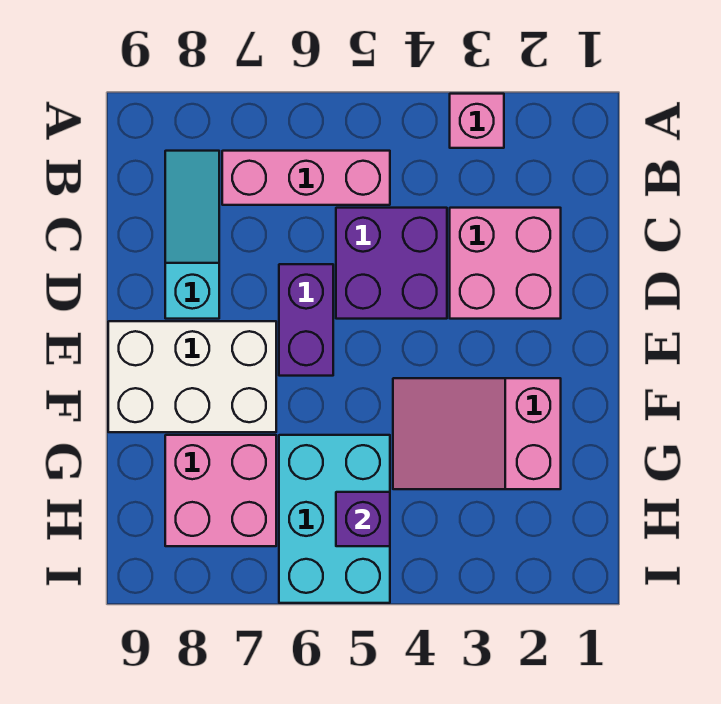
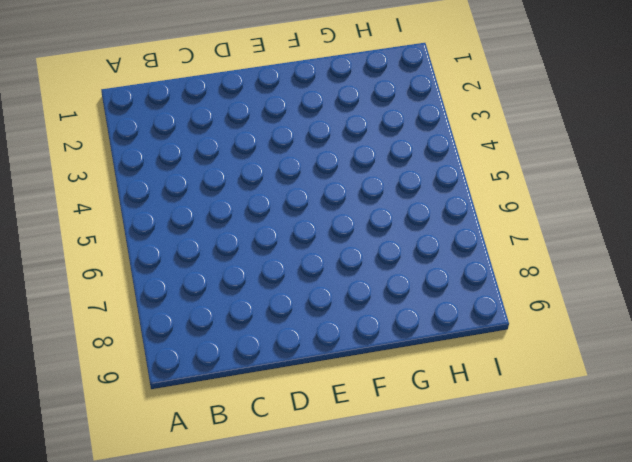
none -> pink brick A3 level 1
none -> pink brick B5:B7 level 1

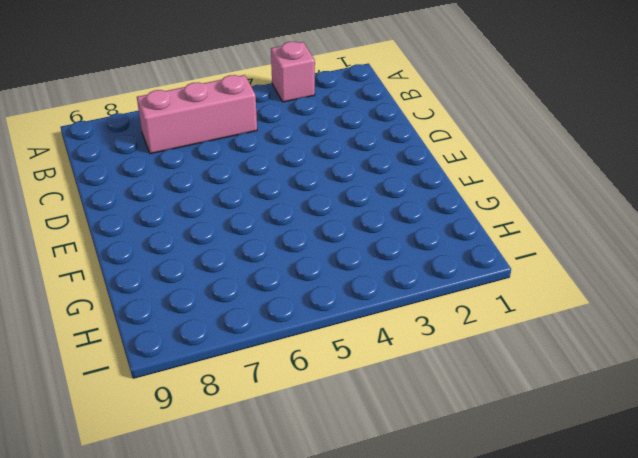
none -> cyan slope B8:D8 level 1 top D
none -> pink brick C2:D3 level 1

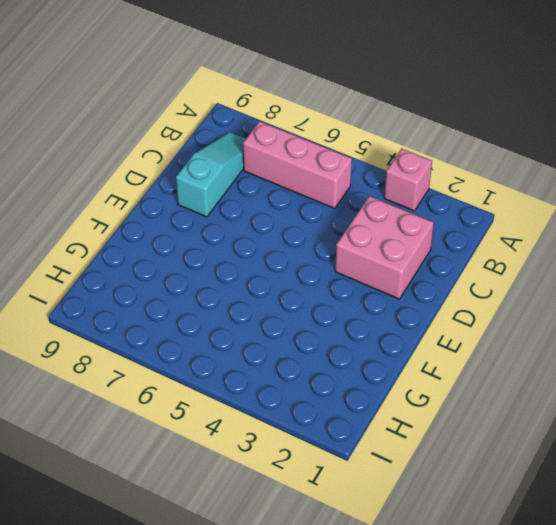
none -> purple brick C4:D5 level 1
none -> purple brick D6:E6 level 1

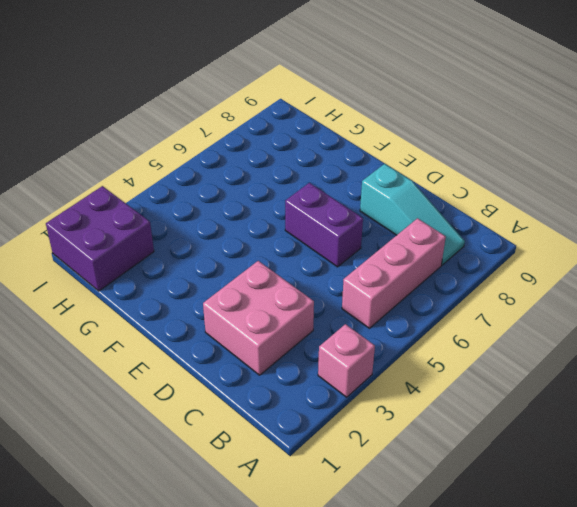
purple brick H1:I2 level 1 -> purple brick C4:D5 level 1
none -> white brick E7:F9 level 1
none -> pink slope F2:G4 level 1 top 2

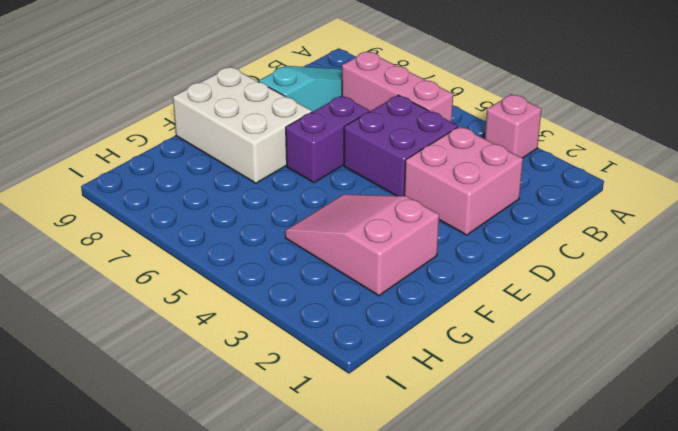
none -> cyan brick G5:I6 level 1
none -> pink brick G7:H8 level 1

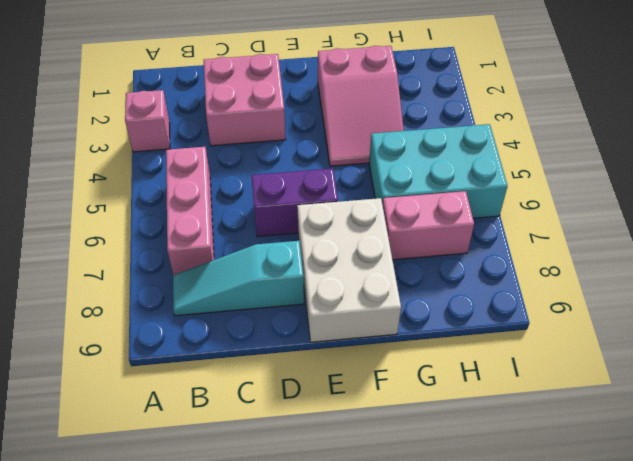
pink brick G7:H7 level 1 -> pink brick G7:H8 level 1
none -> purple brick C4:D5 level 1
none -> purple brick H5 level 2

